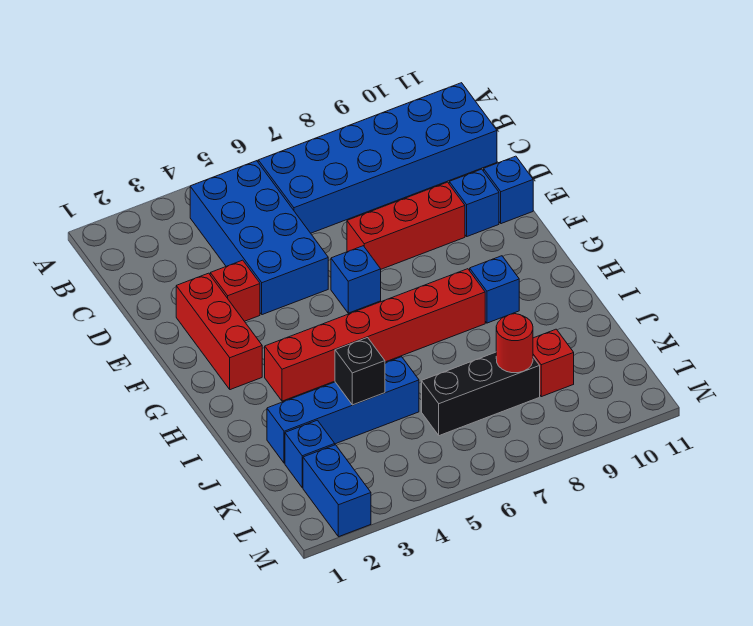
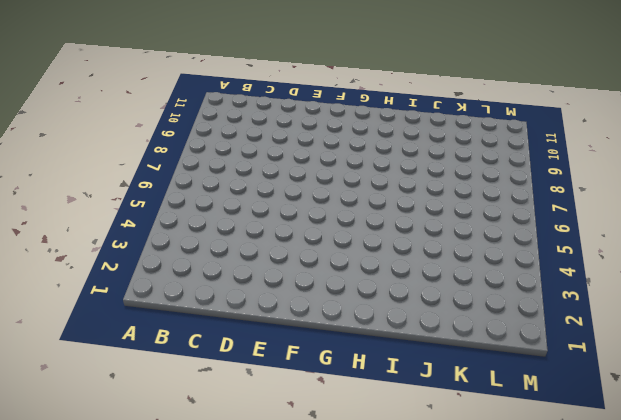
none -> blue brick B4:E5 level 1
none -> blue brick B6:C11 level 1
none -> red brick E2:G2 level 1

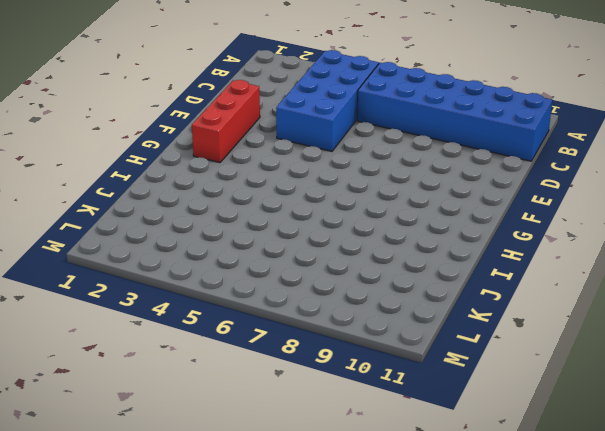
none -> red brick E3 level 1
none -> red brick E7:E9 level 1
none -> blue brick E10 level 1

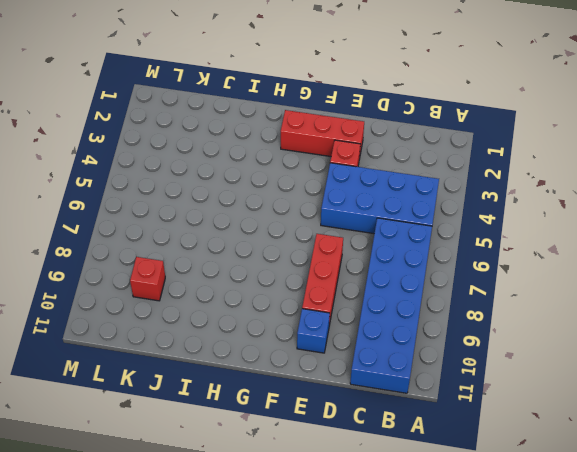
none -> blue brick E11 level 1
none -> blue brick F6 level 1
none -> red brick H3:H8 level 1

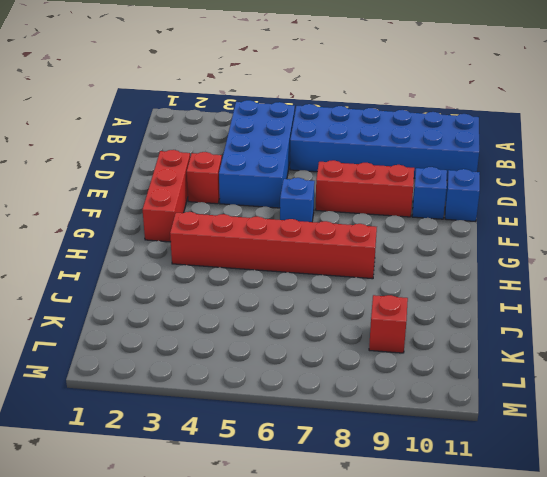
none -> blue brick H9 level 1
none -> blue brick J2:J5 level 1
none -> blue brick K2 level 1

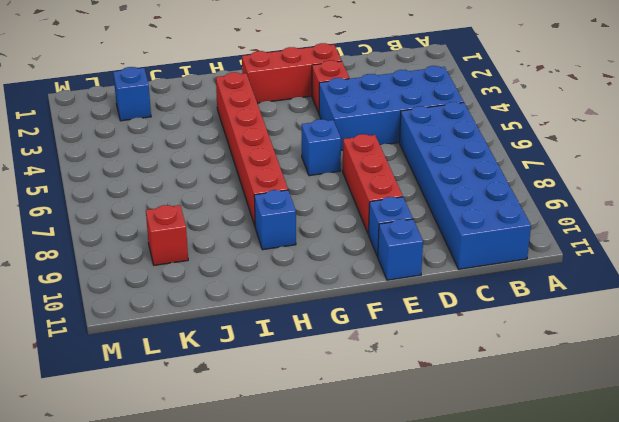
none -> blue brick J2:J5 level 1
none -> black brick K6:K8 level 1
none -> blue brick L2:M2 level 1

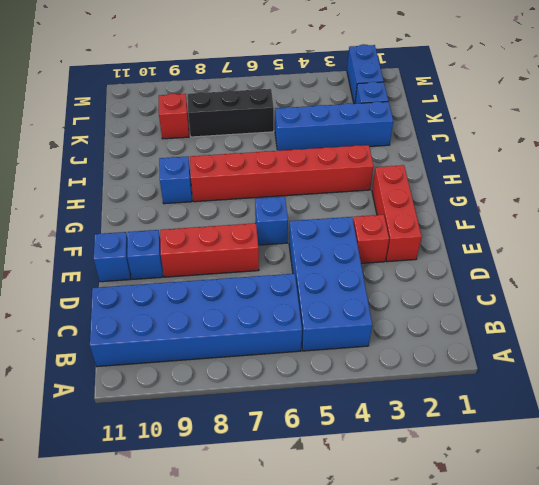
none -> black brick J4 level 2
none -> red round brick K8 level 2

